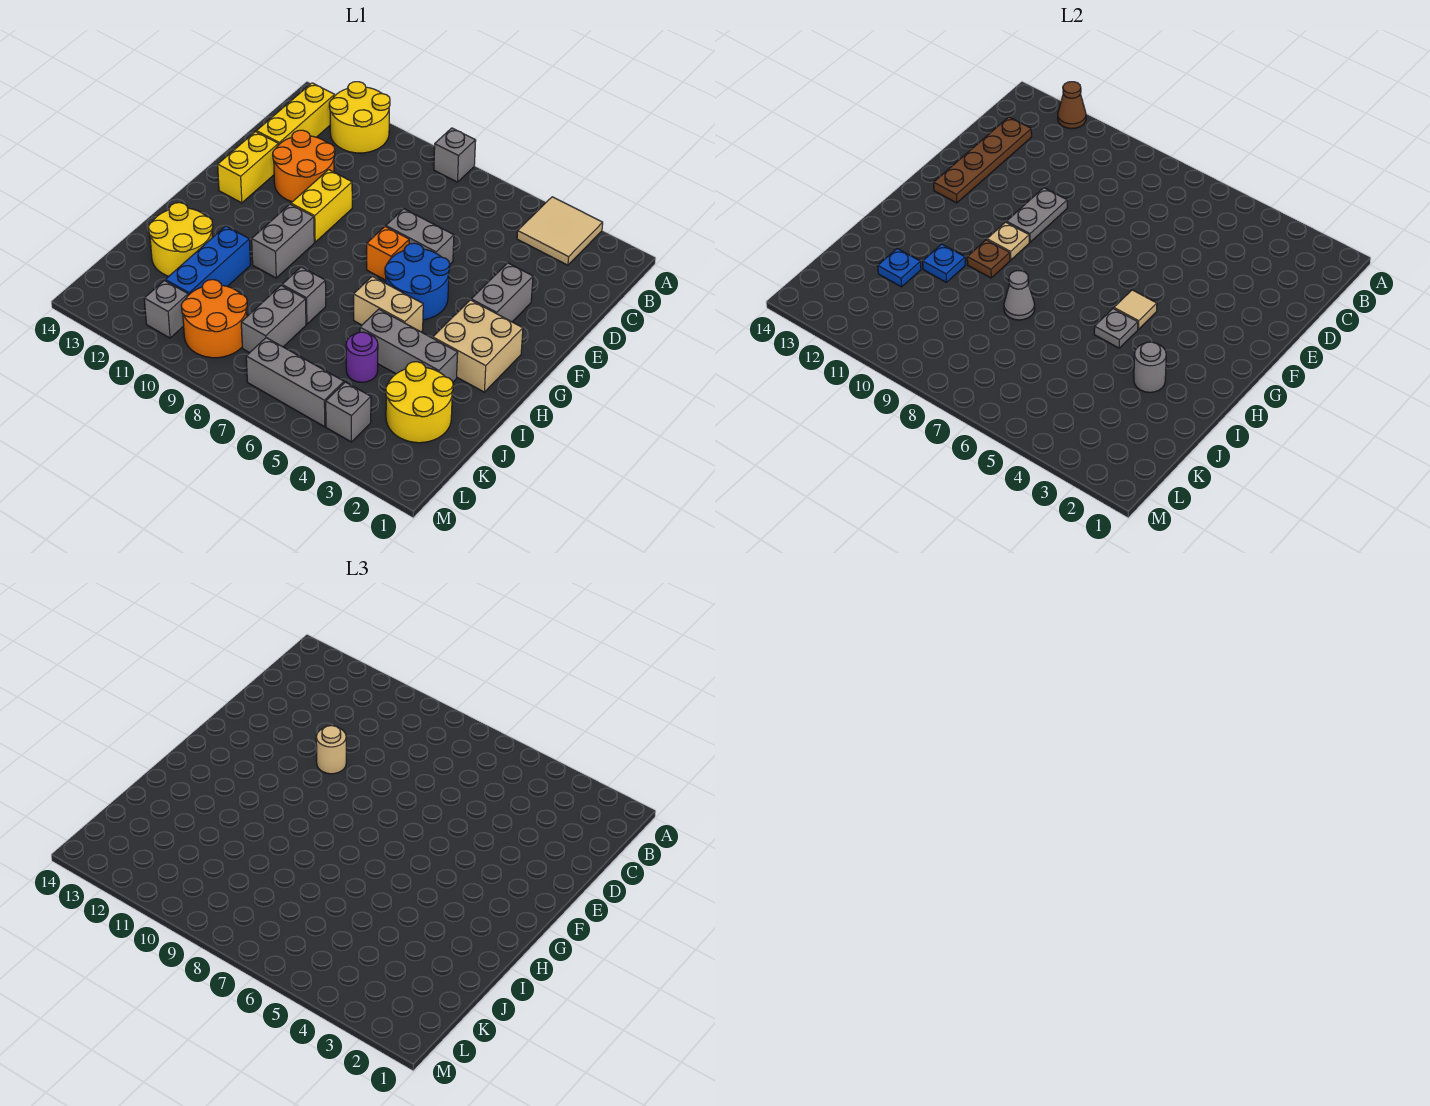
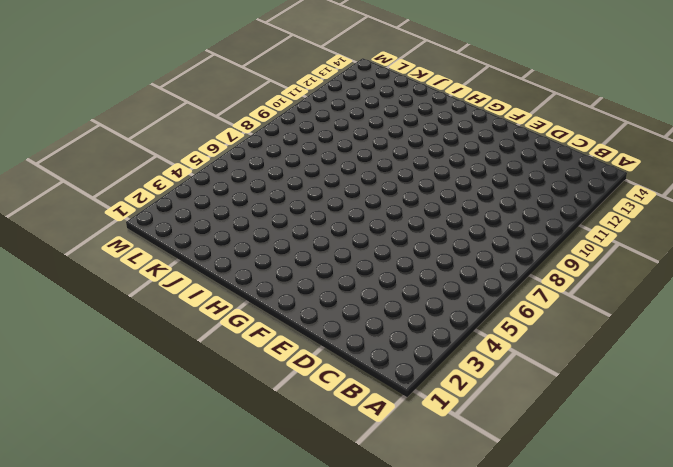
none -> tan tile A3:B4 level 1
none -> grey brick A8 level 1
none -> yellow round brick A11:B12 level 1
none -> yellow brick B13:D13 level 1

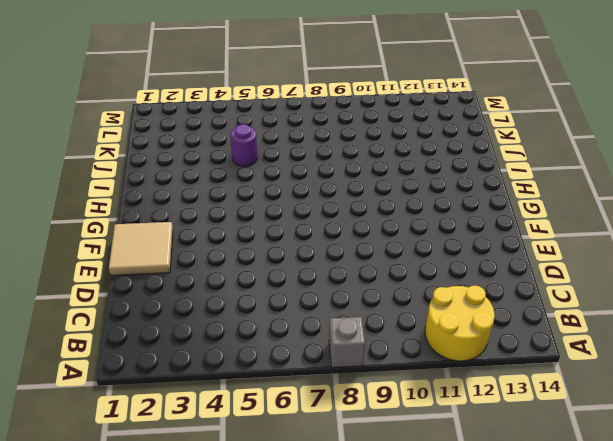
tan tile E1:F2 level 1 -> tan tile A3:B4 level 1
none -> yellow brick B13:D13 level 1
none -> orange round brick D11:E12 level 1
none -> grey brick E3:F3 level 1
none -> grey brick E6:E7 level 1

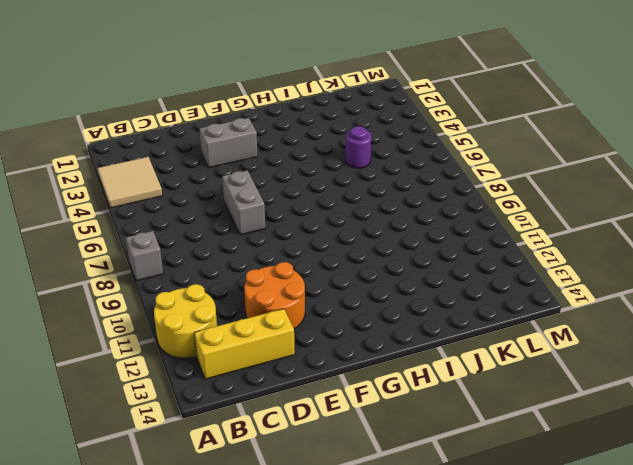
none -> yellow brick E10:F10 level 1
none -> yellow brick E13:F13 level 1
none -> blue round brick F5:G6 level 1
none -> orange brick F7 level 1

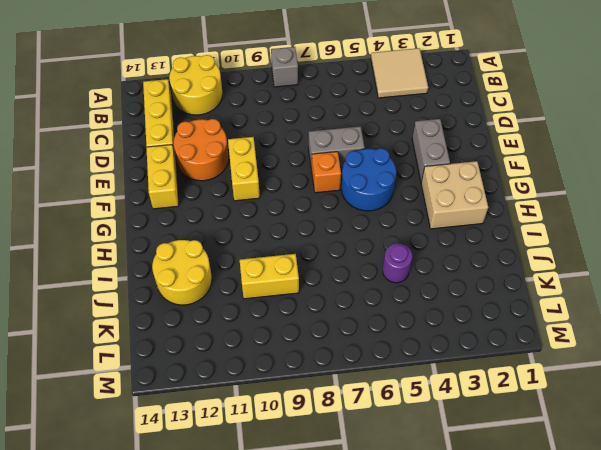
yellow brick J9:J10 level 1 -> none
none -> grey brick G10:H10 level 1
none -> tan brick H5:H6 level 1
none -> grey brick I3:I5 level 1
none -> grey brick I8 level 1

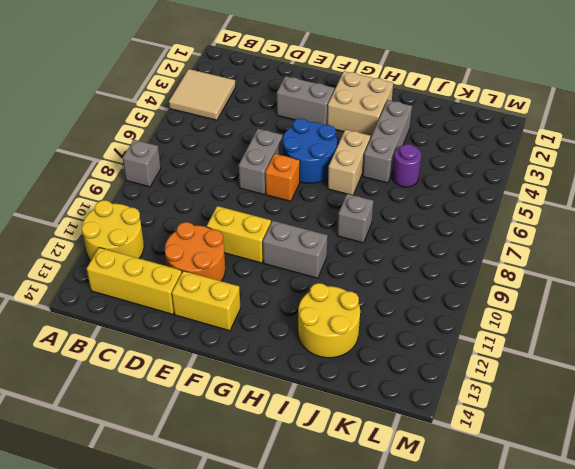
none -> blue brick I11:K11 level 1
none -> yellow round brick J2:K3 level 1
none -> grey brick J8:K8 level 1
none -> orange round brick K9:L10 level 1

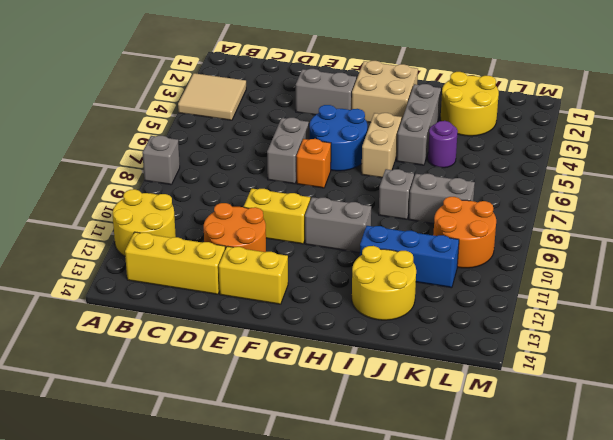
none -> grey brick L4 level 1
none -> grey brick L5:L7 level 1
none -> grey brick L11 level 1
none -> brown cone A12 level 2

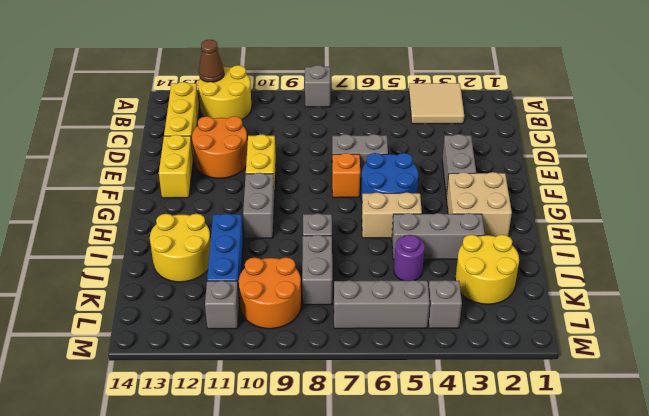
none -> brown plate C13:F13 level 2
none -> grey plate E10:F10 level 2
none -> tan tile G5 level 2
none -> tan plate G10 level 2

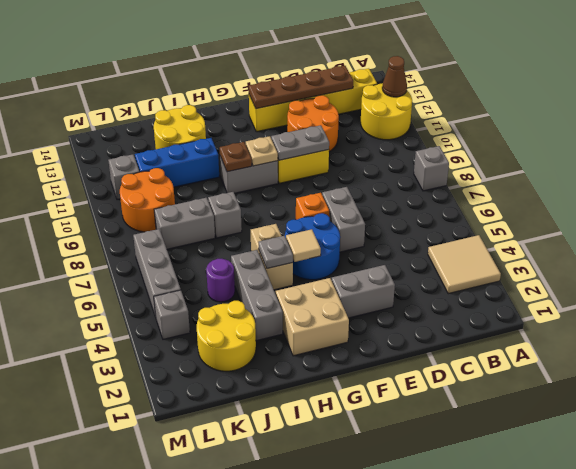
none -> grey round brick I3 level 2
none -> grey cone I8 level 2
none -> blue plate I11 level 2
none -> blue plate J12 level 2

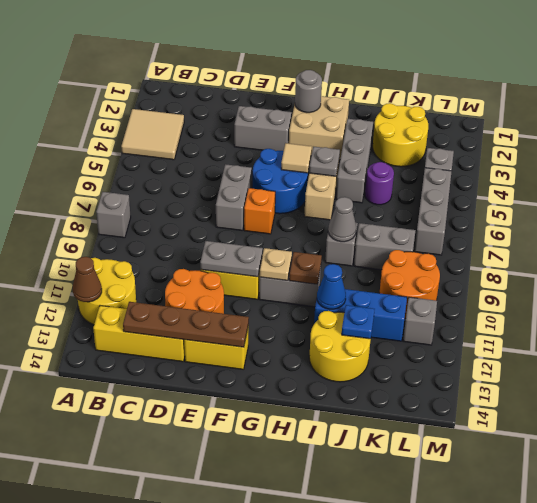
grey round brick G2 level 2 -> grey round brick I3 level 2
blue cone I11 level 2 -> blue plate I11 level 2
none -> tan round brick E10 level 3

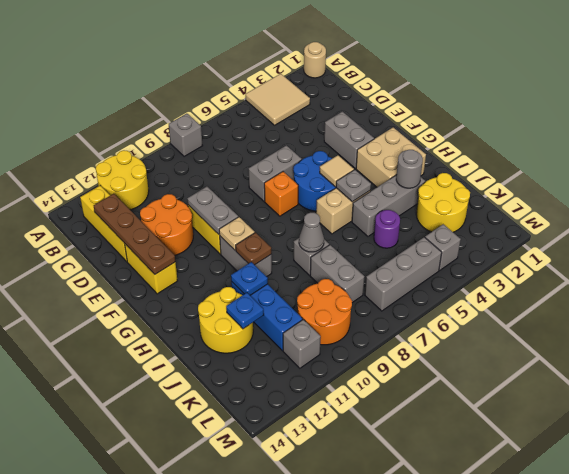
tan round brick A1 level 1 -> tan round brick E10 level 3
none -> brown cone A12 level 2

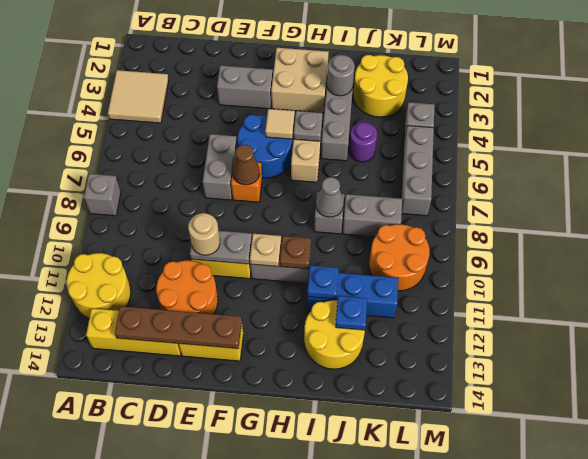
brown cone F7 level 2 -> brown cone A12 level 2
none -> grey brick L11 level 1

